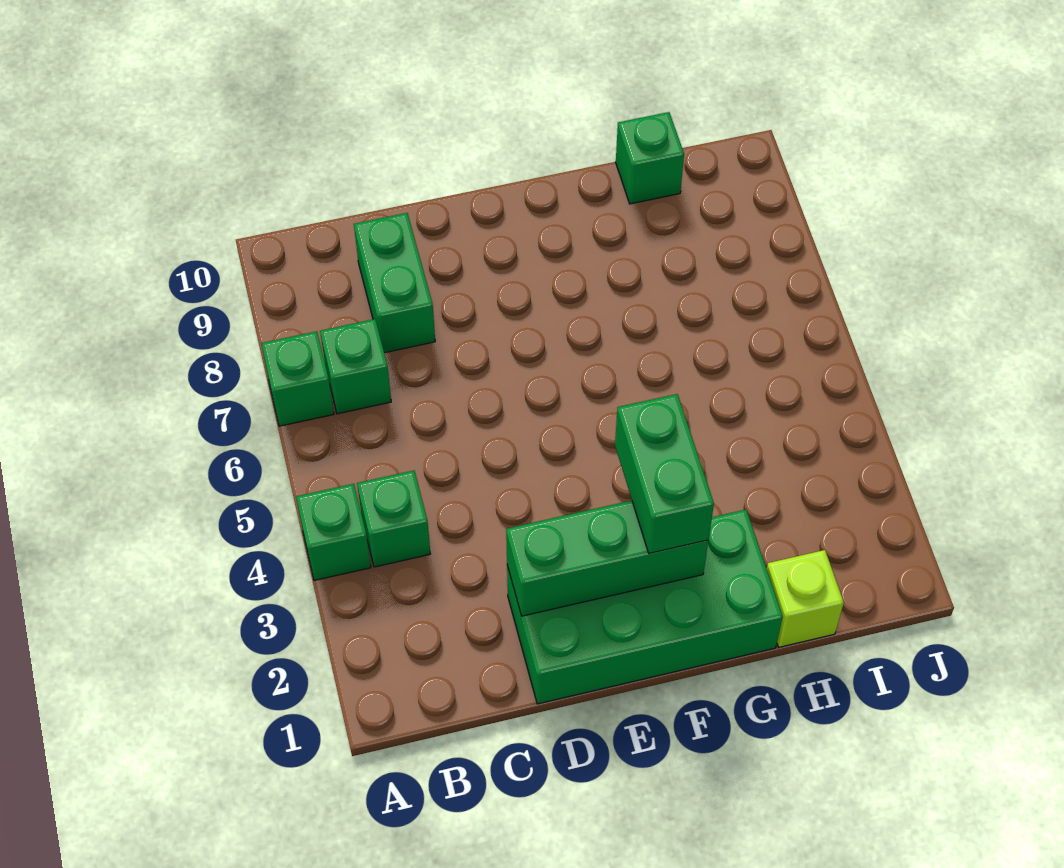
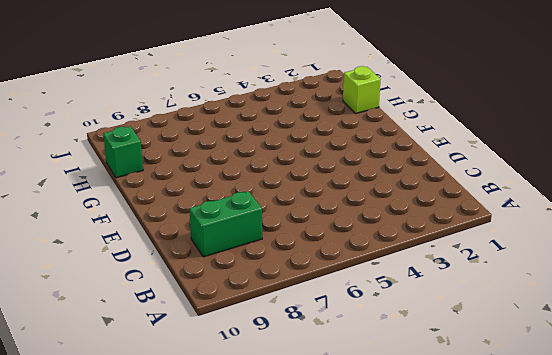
none -> green brick A4 level 1
none -> green brick A7 level 1

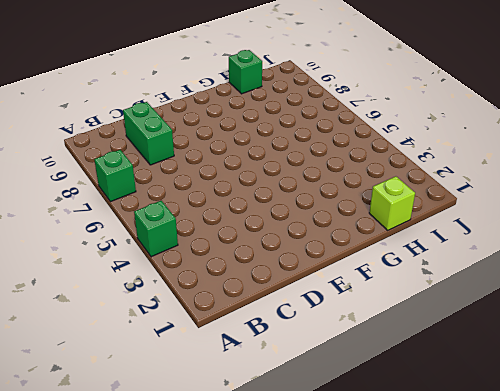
none -> green brick B4 level 1
none -> green brick B7 level 1

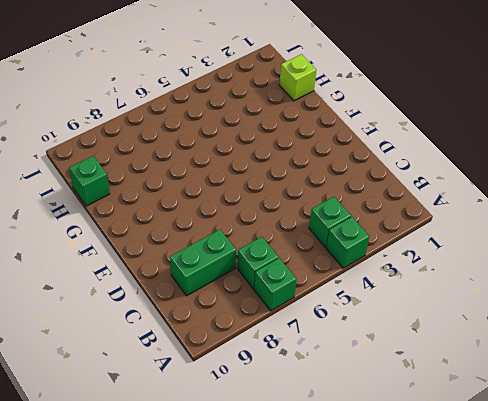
none -> green brick D1:G2 level 1
none -> green brick D2:F2 level 2

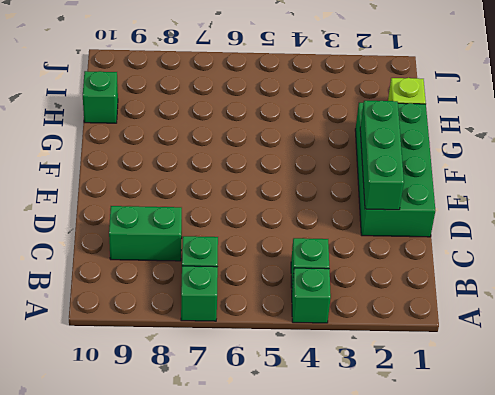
none -> green brick F2:F3 level 3

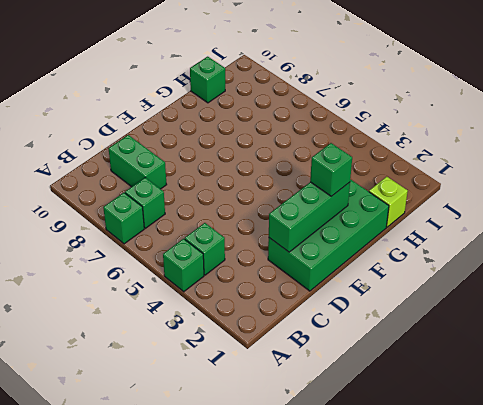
green brick F2 level 3 -> green brick F2:F3 level 3

